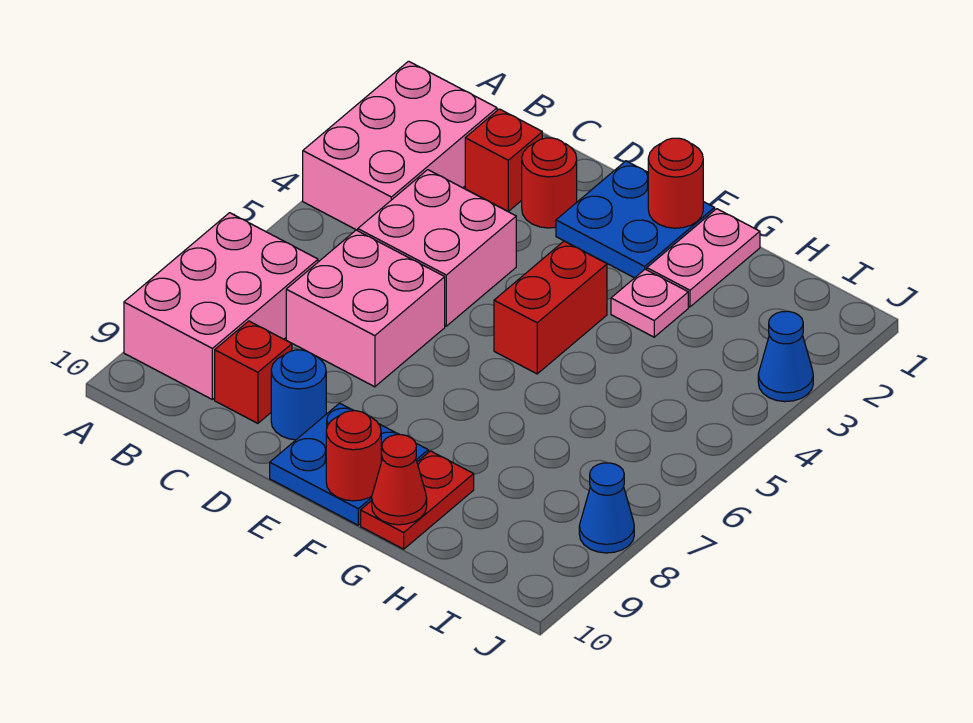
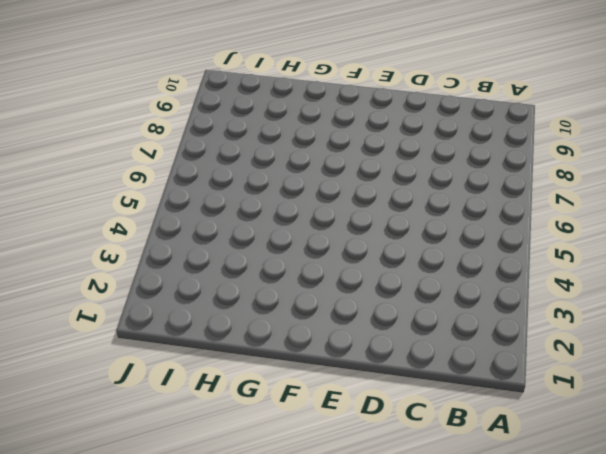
none -> pink brick A2:B4 level 1
none -> pink brick A7:B9 level 1
none -> red brick C2 level 1

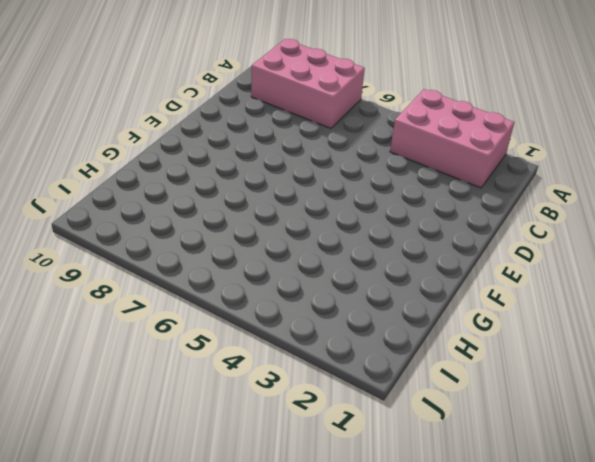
none -> red brick C2 level 1
none -> pink brick C4:D5 level 1
none -> pink brick C6:D7 level 1

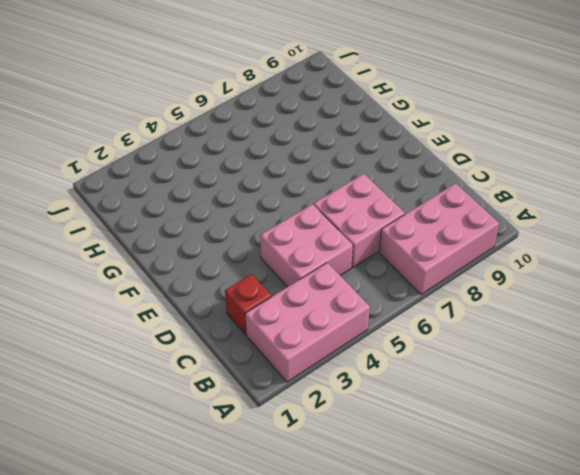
none -> red brick C9 level 1
none -> red round brick D2 level 1
none -> blue round brick D9 level 1

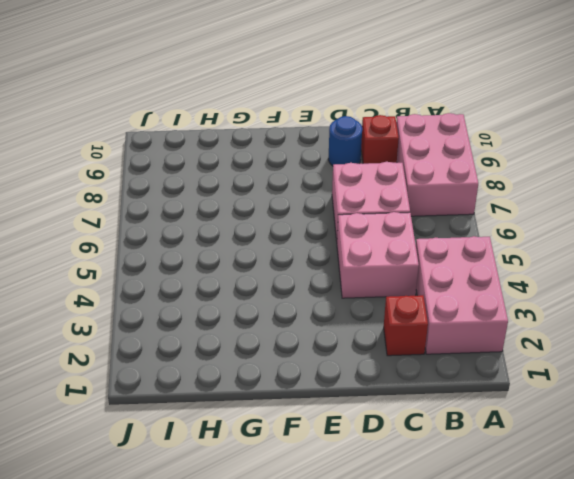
none -> red round brick D2 level 1
none -> blue plate E1:F2 level 1
none -> blue plate E9:F10 level 1

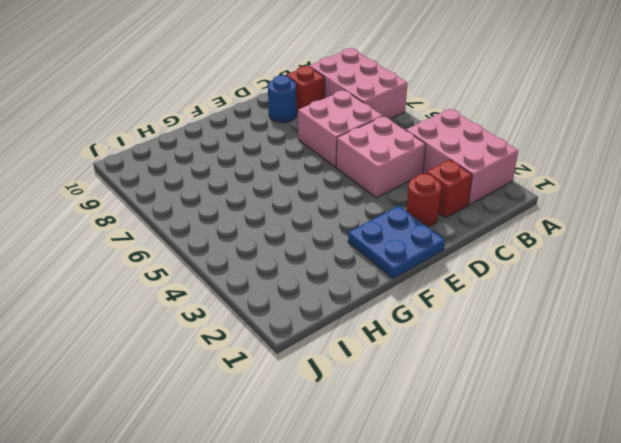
none -> blue plate E9:F10 level 1
none -> red brick F4:F5 level 1
none -> pink plate G1:G2 level 1

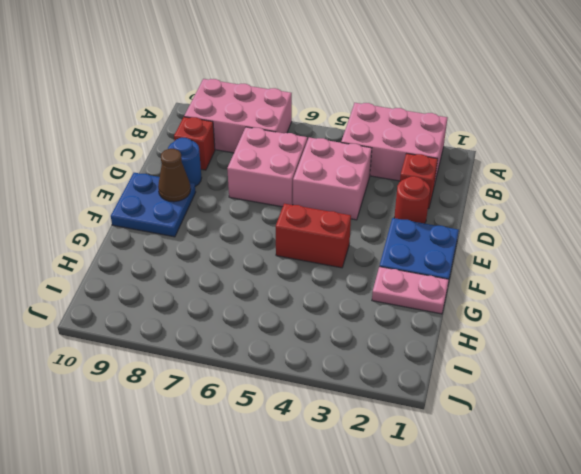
brown cone E9 level 2 -> none
none -> pink plate G3 level 1
none -> red plate G9:G10 level 1
none -> blue cone J3 level 1

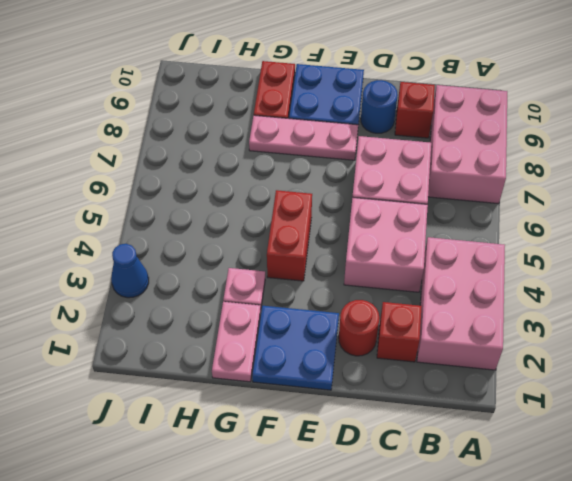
pink plate E8:G8 level 1 -> none
none -> blue cone J8 level 1
none -> red round brick F1 level 2
none -> red round brick F10 level 2

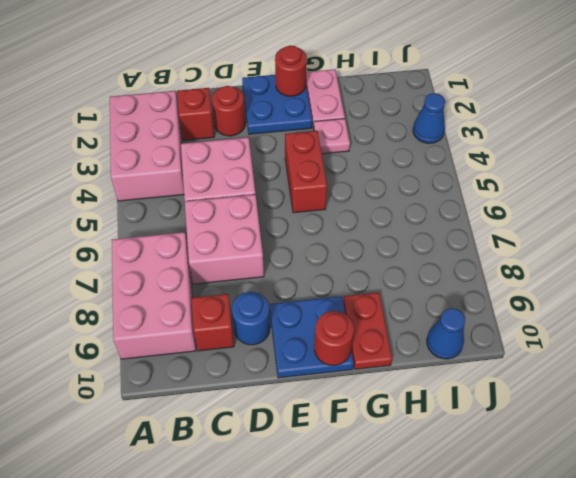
blue cone I10 level 1 -> blue cone J8 level 1
none -> red cone G10 level 2

